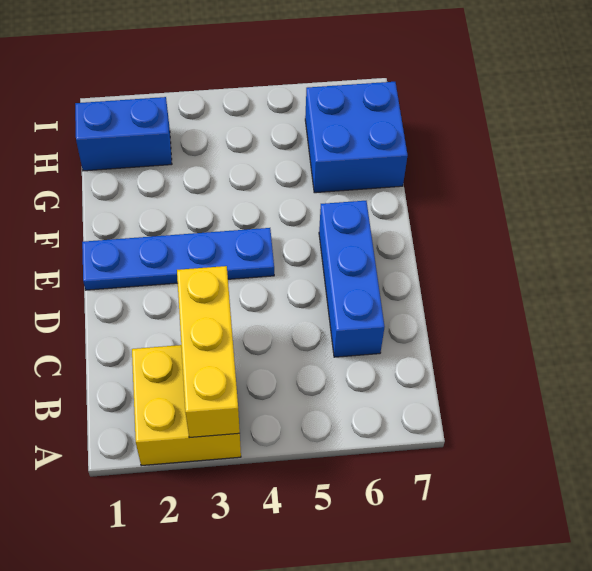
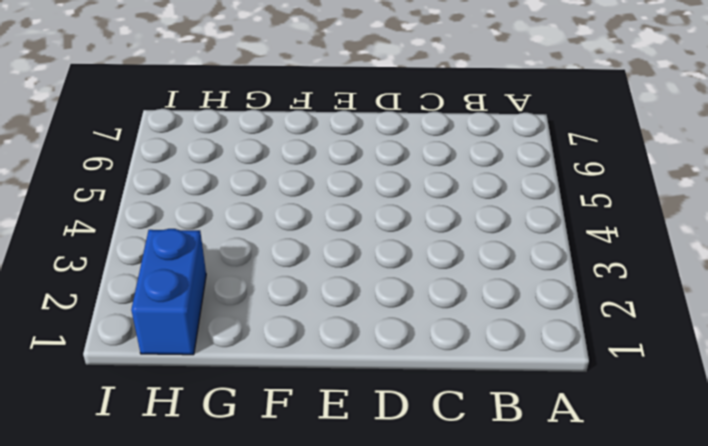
none -> yellow brick A2:B3 level 1
none -> blue brick C6:E6 level 1

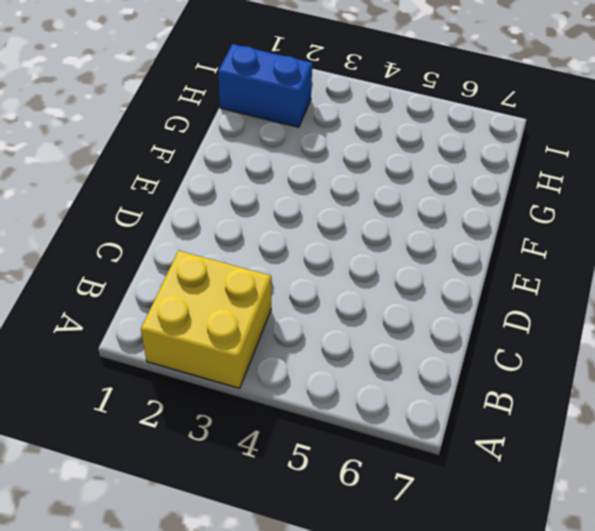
none -> blue brick C6:E6 level 1
none -> blue plate E1:E4 level 1

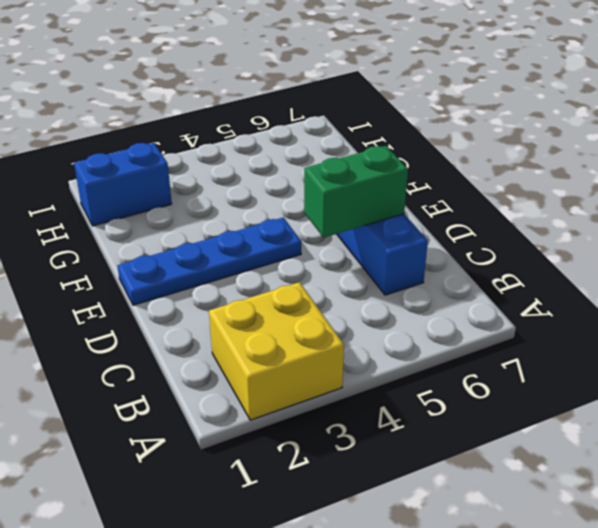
green brick D5:D6 level 2 -> none
none -> blue brick G6:H7 level 1
none -> yellow brick A3:C3 level 2

